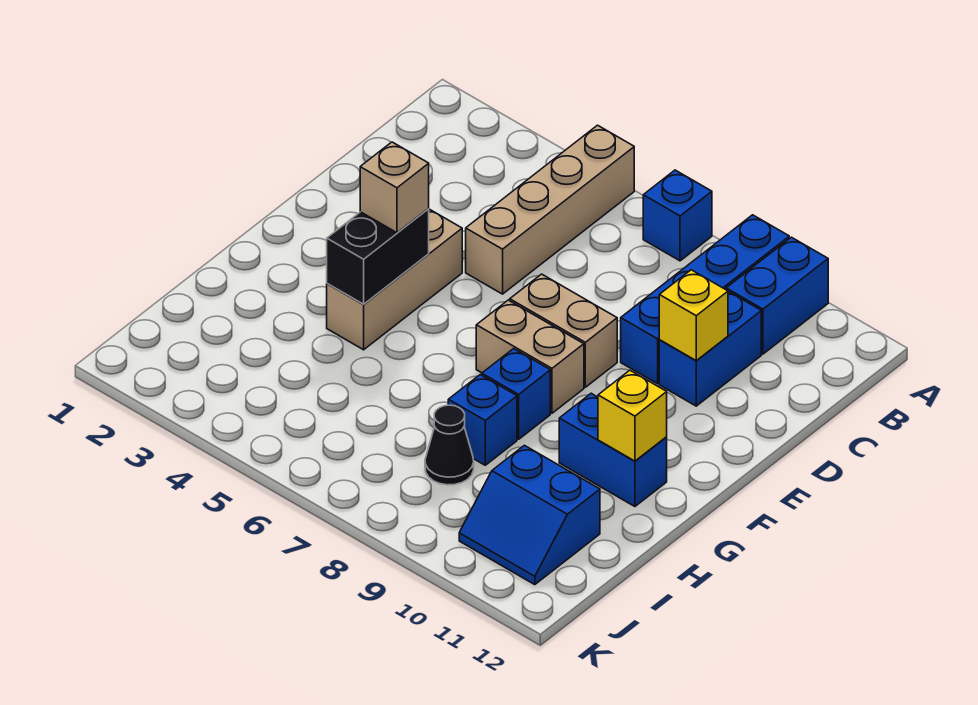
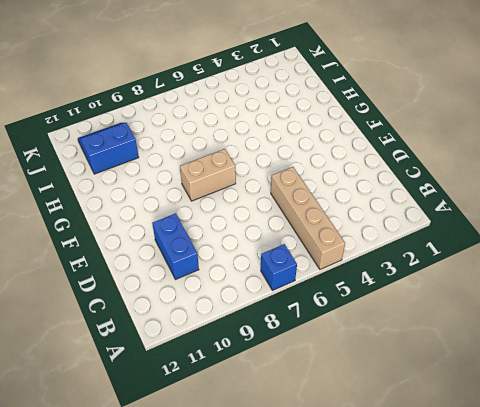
none -> blue brick A9:D9 level 1
none -> blue brick A10:B10 level 1
none -> tan brick E4:G4 level 1

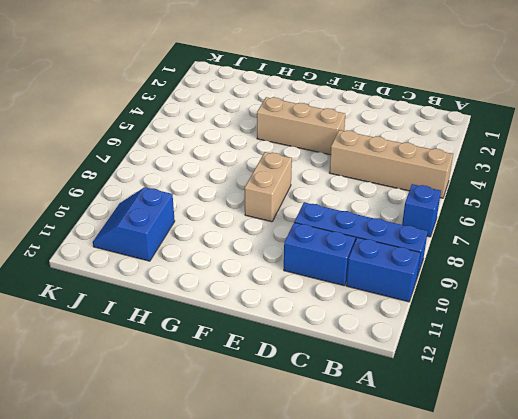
none -> tan brick E7:E8 level 1
none -> blue brick G8 level 1
none -> blue brick G10:G11 level 1

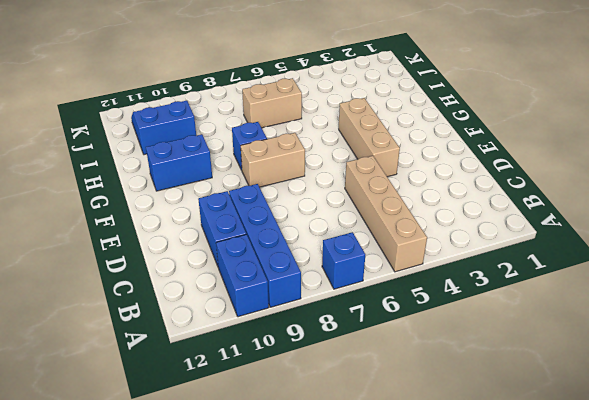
tan brick I6:I7 level 1 -> tan brick E7:E8 level 1
none -> blue brick H8 level 1
none -> black cone I8 level 1
none -> yellow brick D10 level 2

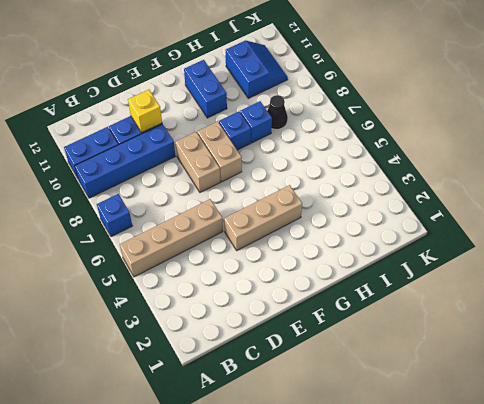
none -> black brick F4:G4 level 2
none -> yellow brick G11 level 2
none -> tan brick F4 level 3

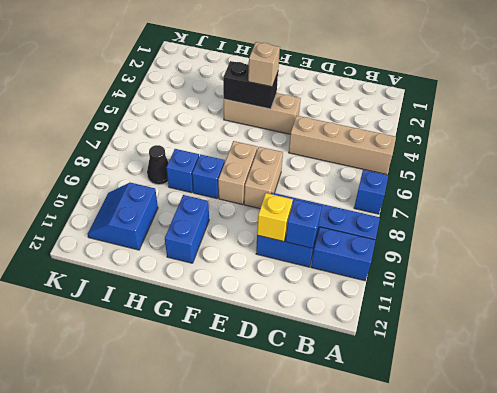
blue brick C10 level 2 -> none
none -> yellow brick G11 level 2

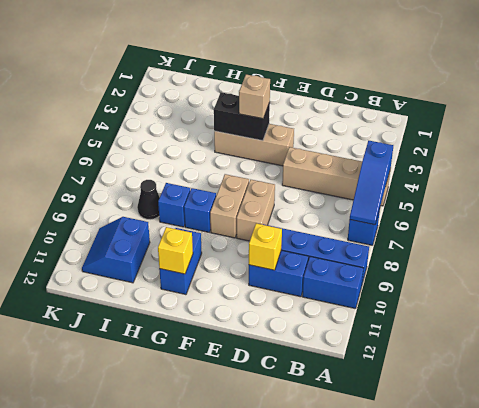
blue slope A5:A7 level 2 top 5 -> none

